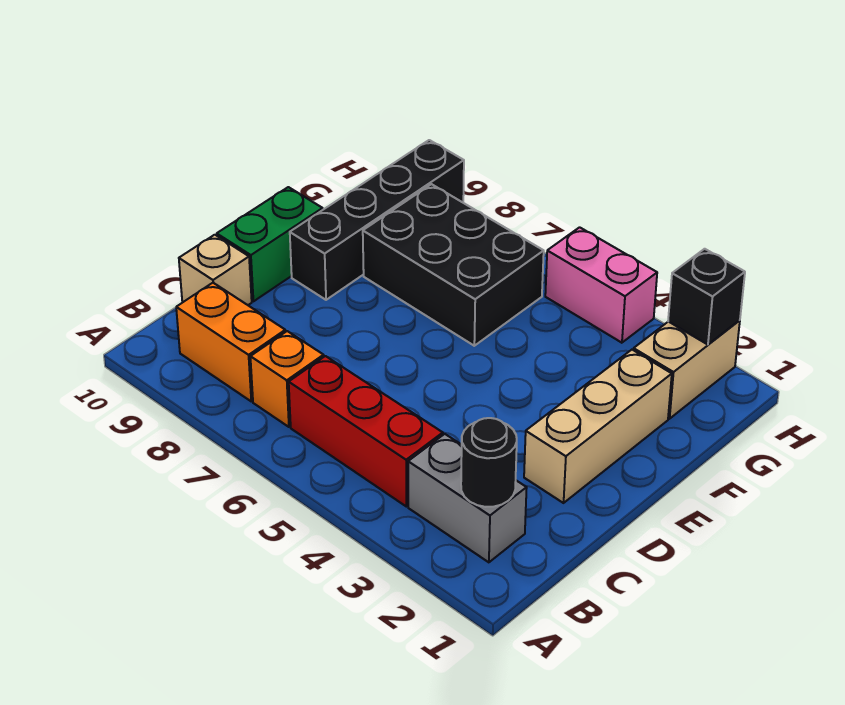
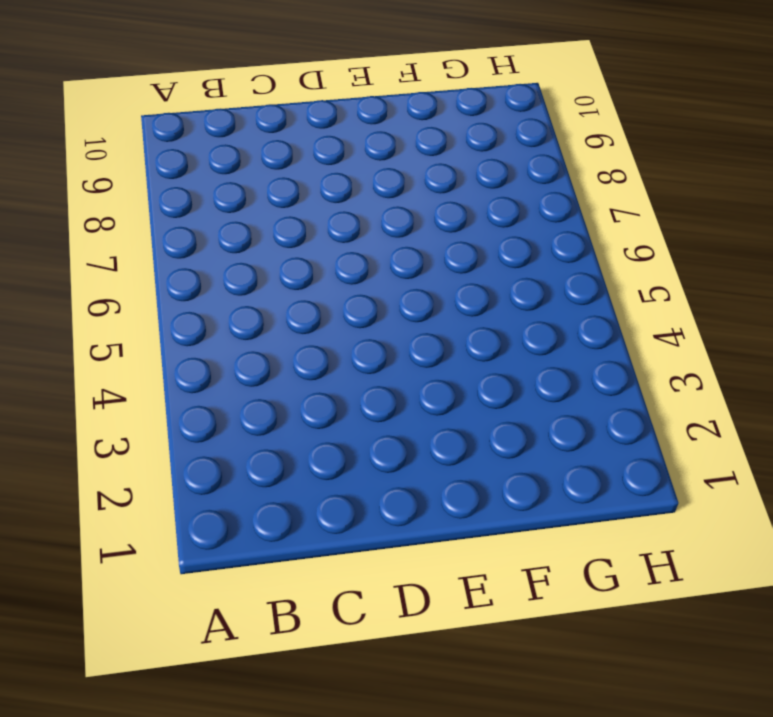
none -> grey brick B2:B3 level 1
none -> red brick B4:B6 level 1
none -> orange brick B7 level 1

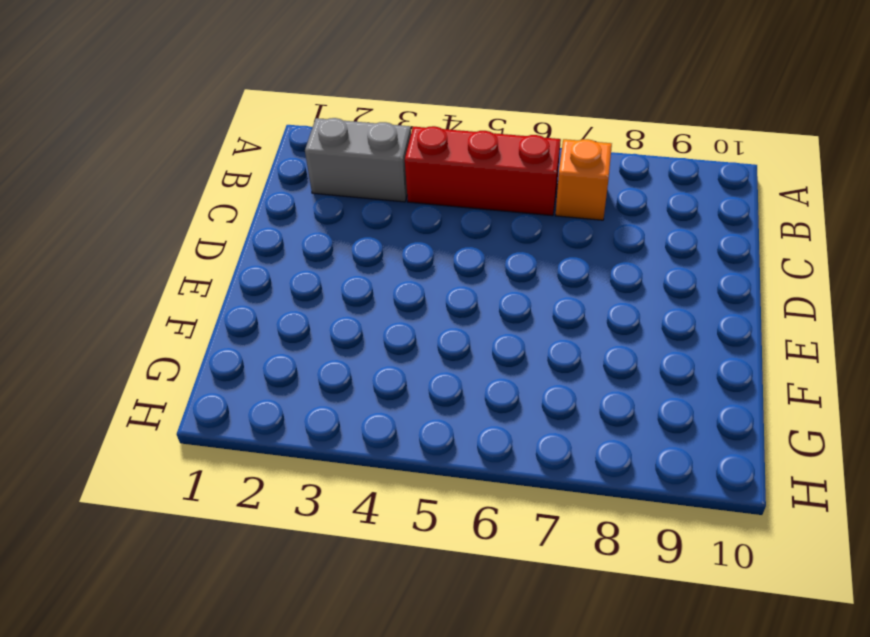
none -> orange brick B8:B9 level 1
none -> tan brick C10 level 1
none -> tan brick D2:F2 level 1

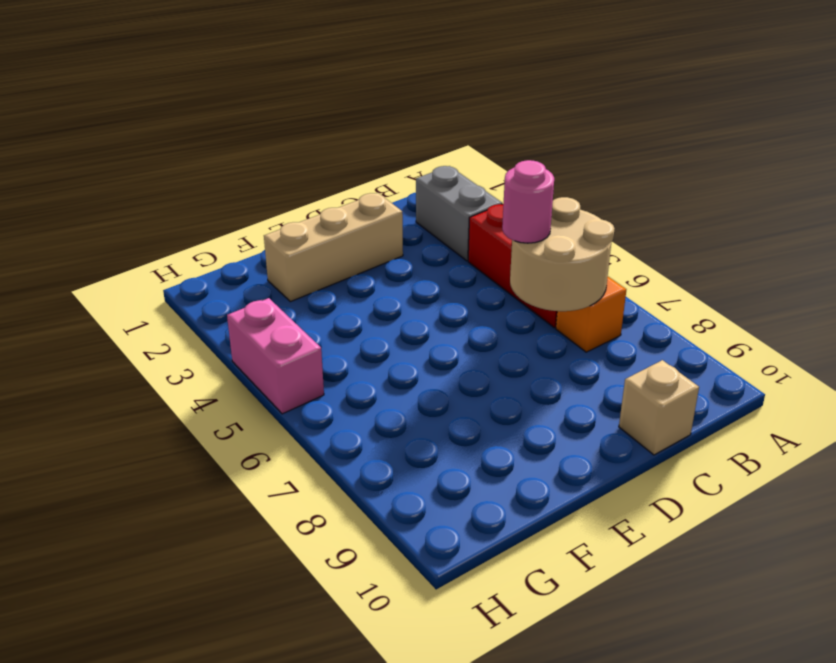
tan round brick B6:C7 level 2 -> none
pink round brick C6 level 3 -> none
none -> orange brick B8:B9 level 1
none -> green brick D10:E10 level 1
none -> black brick E9:H9 level 1

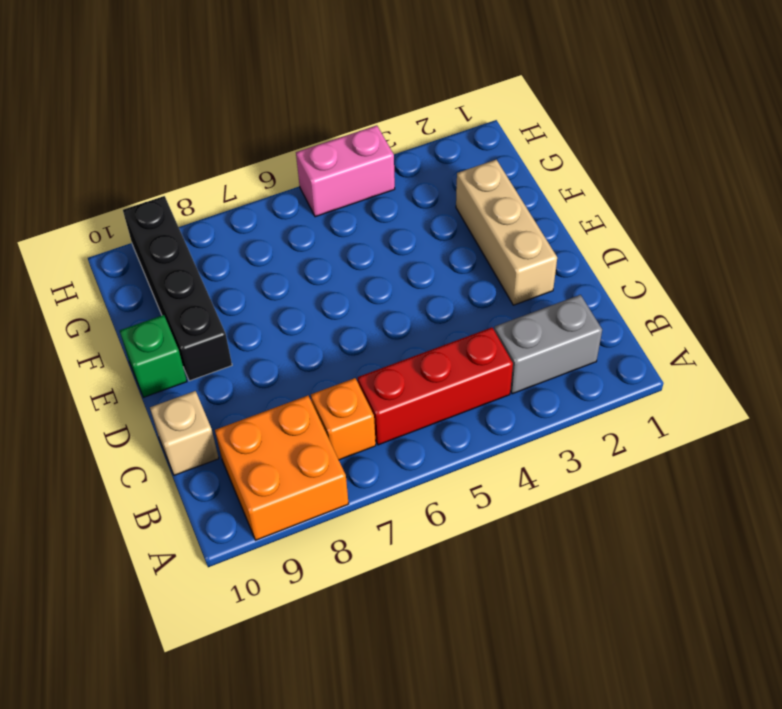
orange brick A8:B9 level 1 -> orange brick B8:B9 level 1
green brick E10 level 1 -> green brick D10:E10 level 1
none -> black brick F6:G8 level 1
none -> tan brick G2:H2 level 1
none -> black round brick B2 level 2

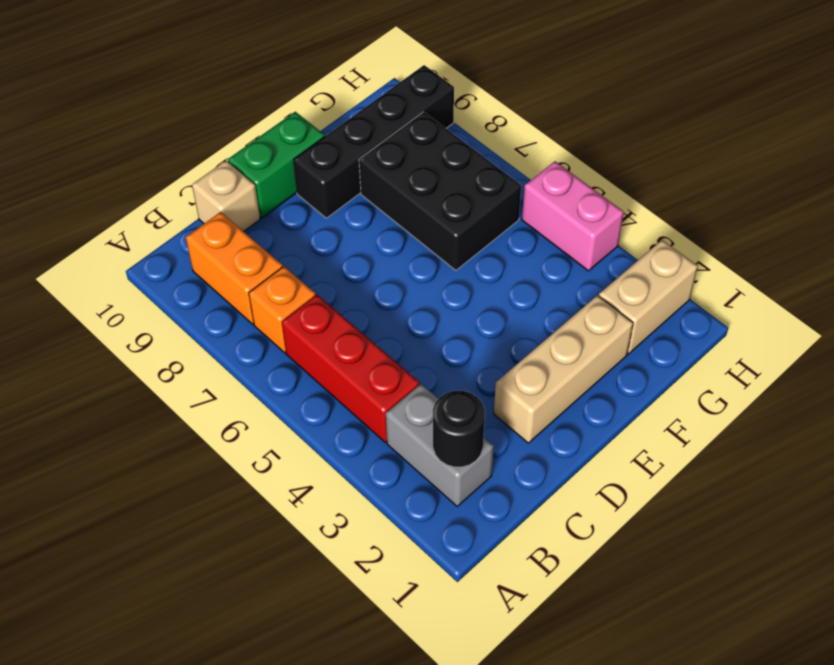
none -> black brick H2 level 2

